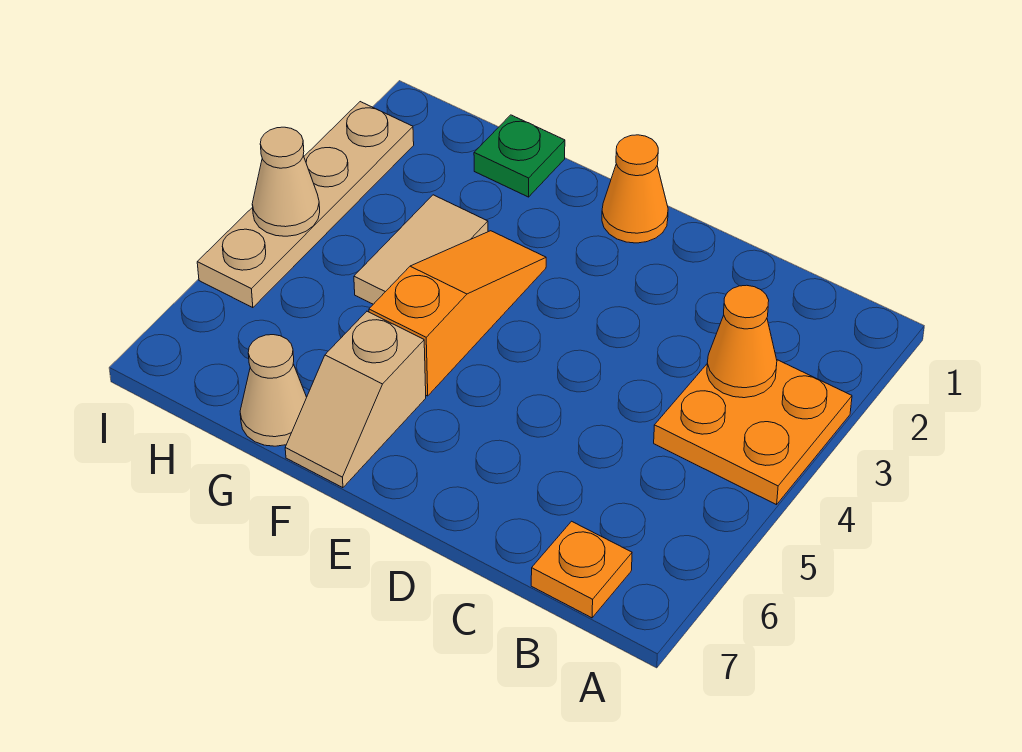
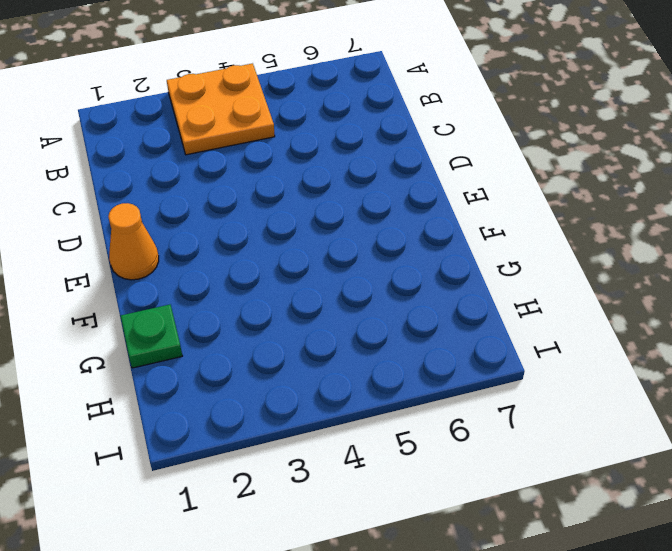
none -> orange plate B7 level 1
none -> orange slope F3:F5 level 1 top 5

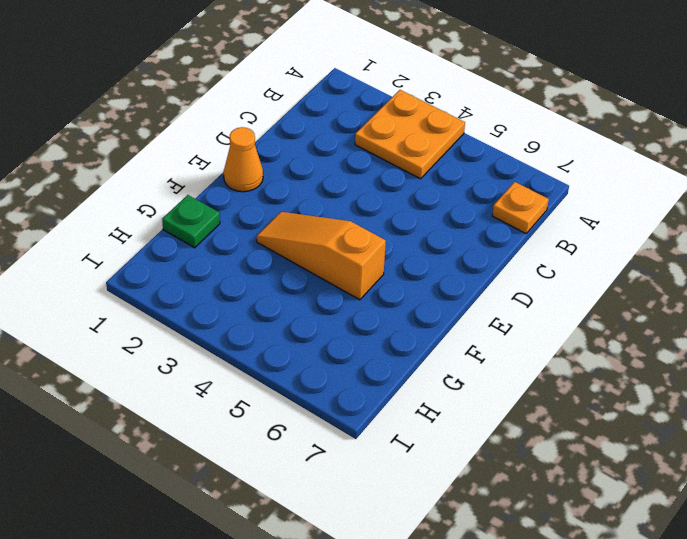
none -> tan slope F6:F7 level 1 top 6
none -> tan tile G3:G4 level 1

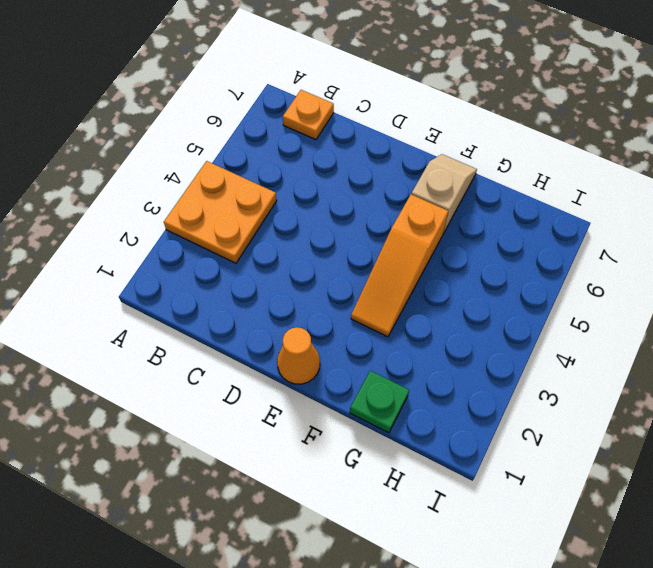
none -> tan tile G3:G4 level 1
none -> tan cone G7 level 1

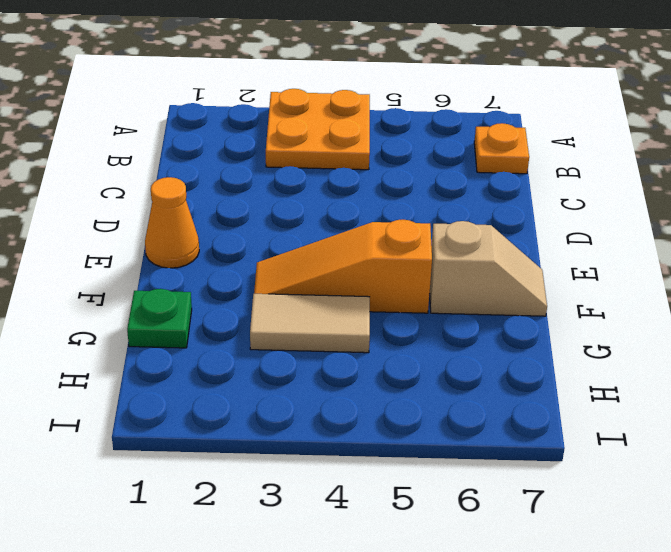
none -> tan cone G7 level 1
none -> tan plate I2:I5 level 1

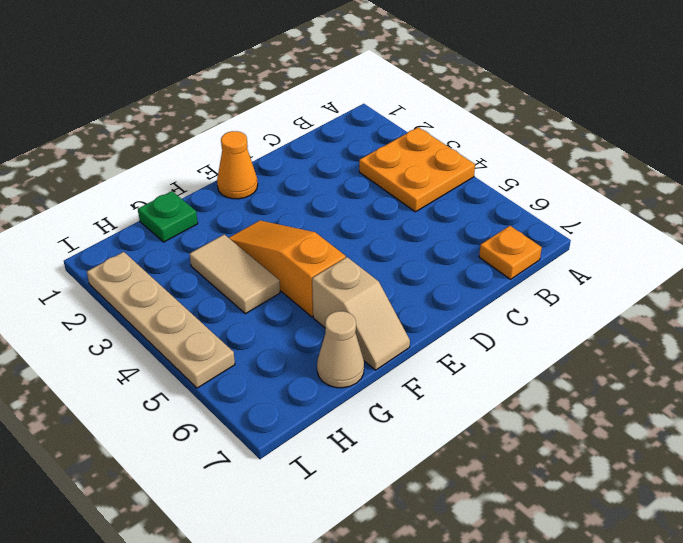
none -> orange cone B3 level 2
none -> tan cone I4 level 2

